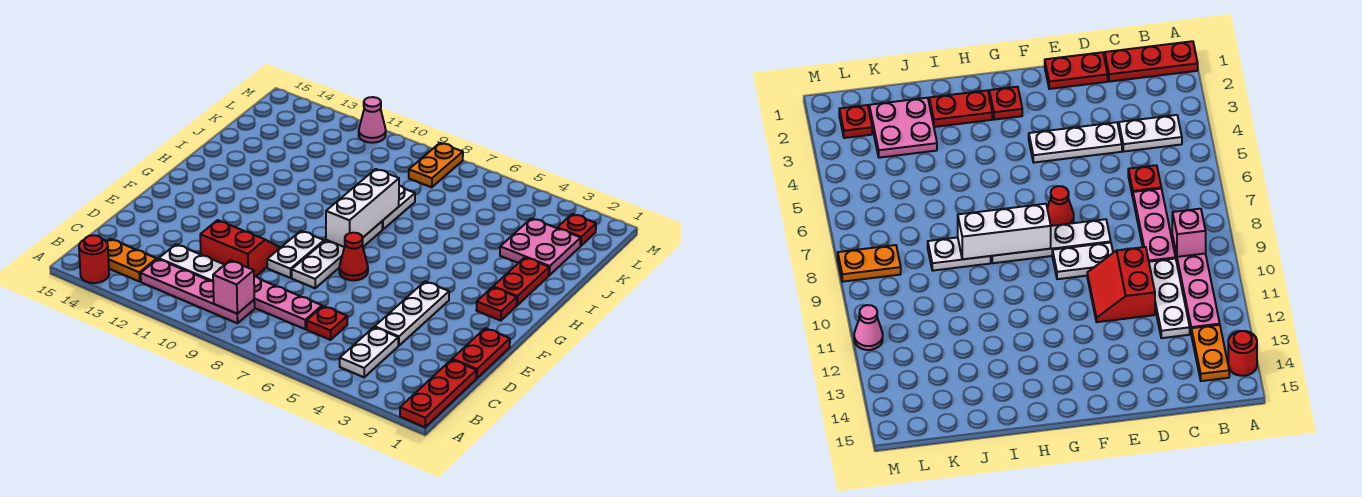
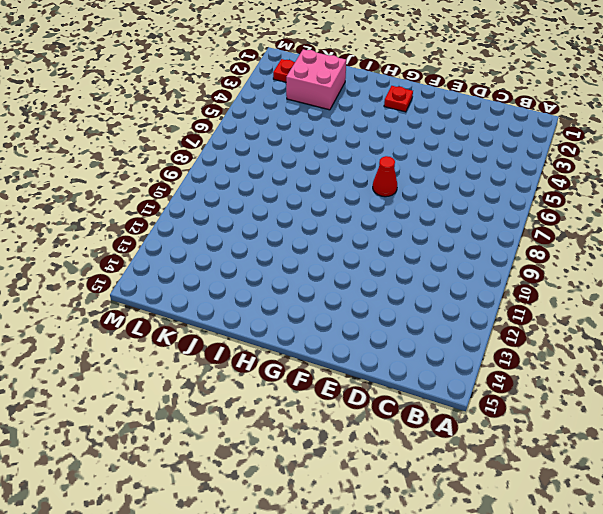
pink brick J2:K3 level 1 -> pink plate J2:K3 level 1
none -> red plate A1:C1 level 1
none -> red round brick A14 level 1
none -> white plate B4:C4 level 1

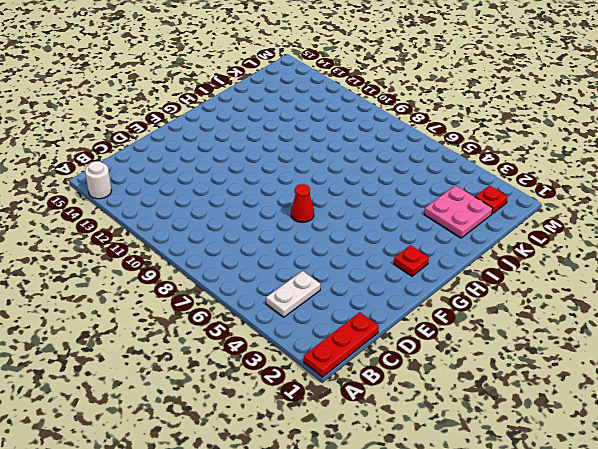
white round brick A14 level 1 -> red round brick A14 level 1
none -> pink plate B9:B12 level 1
none -> orange plate B13:B14 level 1
none -> red plate C6 level 1

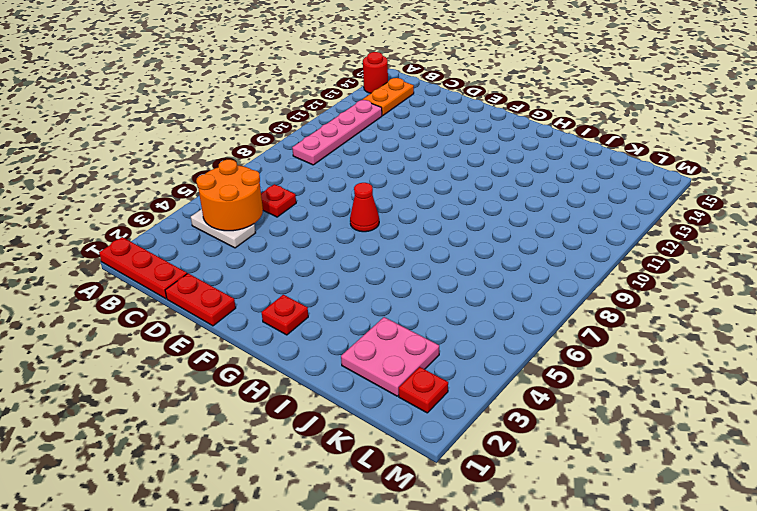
orange round brick B4:C5 level 2 -> none
none -> pink plate C7:C9 level 1
none -> white plate C10:C12 level 1
none -> white plate D4:F4 level 1

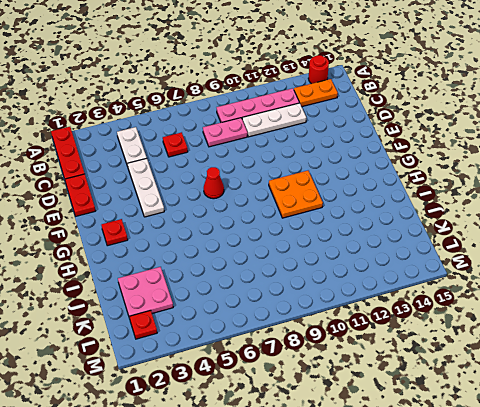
pink plate C8:C9 level 1 -> pink plate C7:C9 level 1
orange plate G10:H11 level 1 -> none
none -> red slope D10:E11 level 1 top D
none -> white plate E8:H8 level 1
none -> white plate E9:F9 level 1

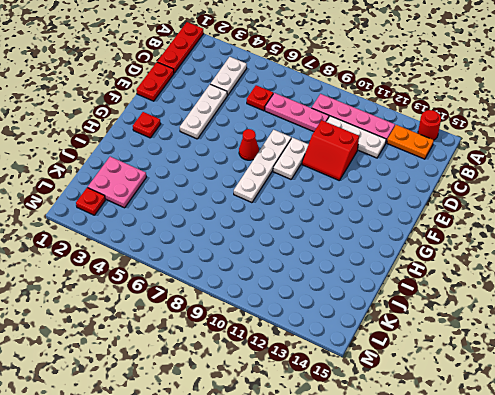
none -> red plate H2:I2 level 1
none -> white plate I8:J8 level 1
none -> orange plate L8:M8 level 1

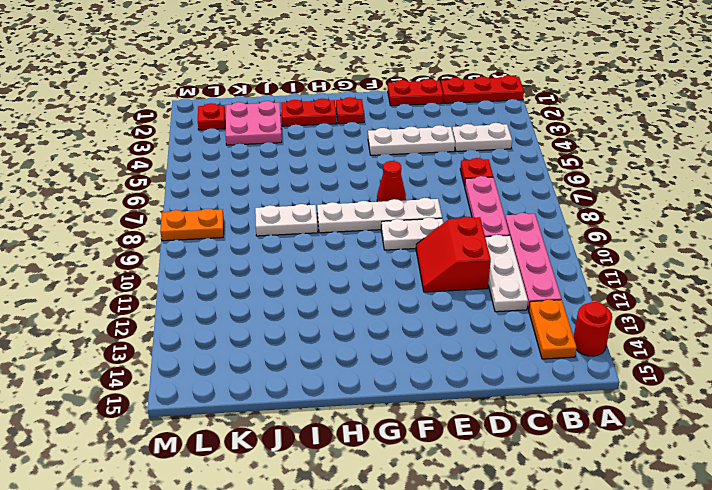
none -> pink cone M11 level 1
none -> pink brick B9 level 2
none -> white brick G8:I8 level 2

